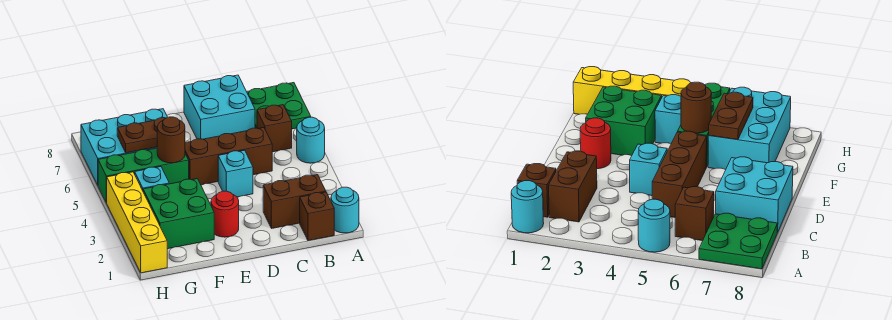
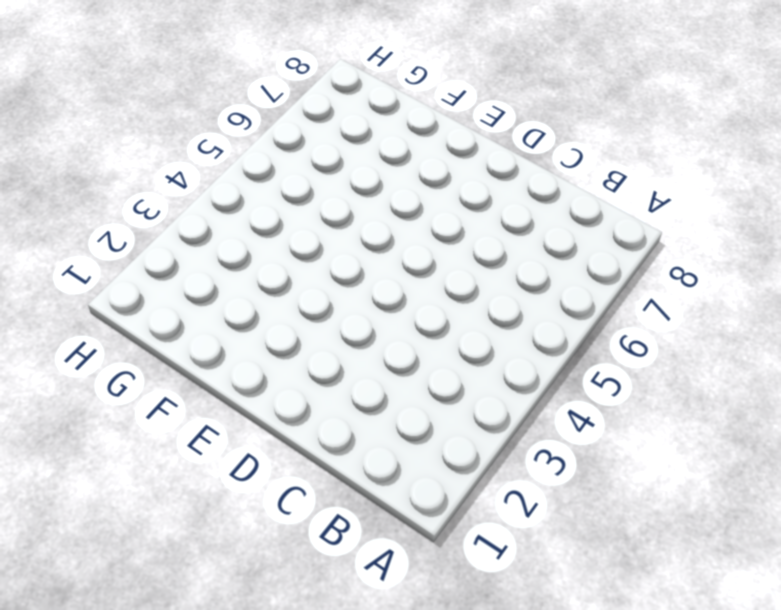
none -> cyan round brick A1 level 1
none -> cyan round brick A5 level 1
none -> green plate A7:B8 level 1

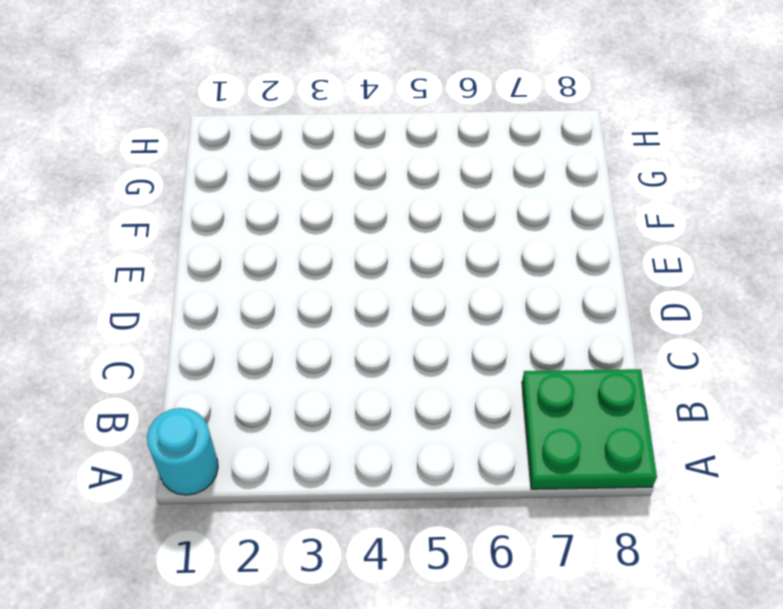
none -> cyan round brick A5 level 1
none -> brown brick B1 level 1
none -> brown brick B2:C2 level 1

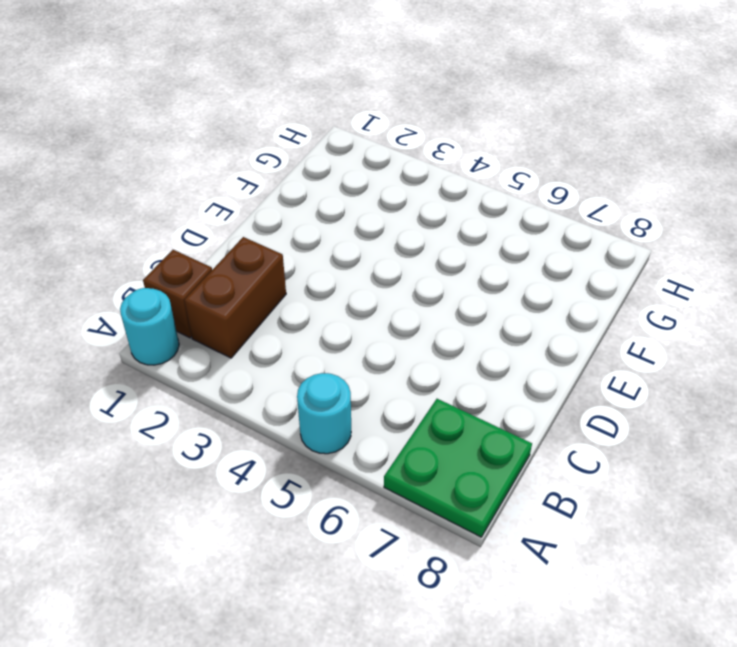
none -> brown brick B6 level 1
none -> brown brick C5:E5 level 1
none -> cyan brick C7:D8 level 1

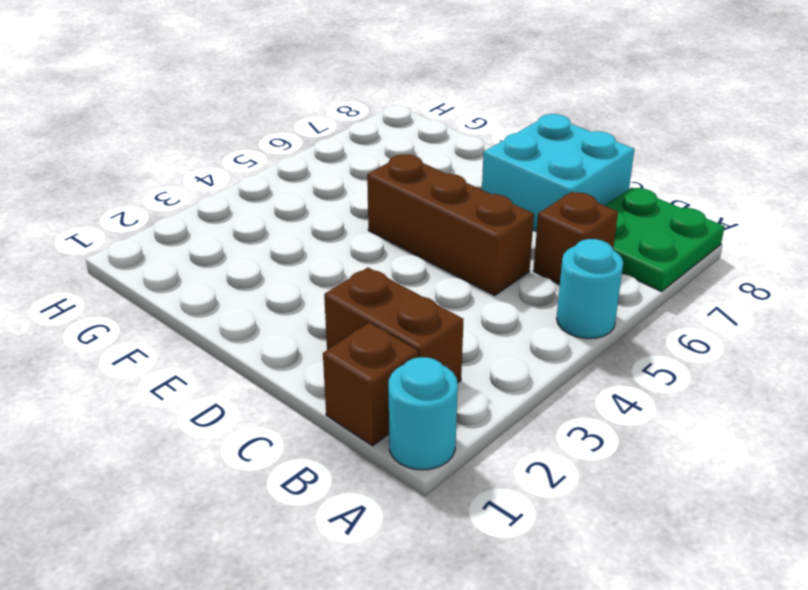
none -> cyan brick D4 level 1
none -> red round brick E2 level 1
none -> green brick F2:G3 level 1

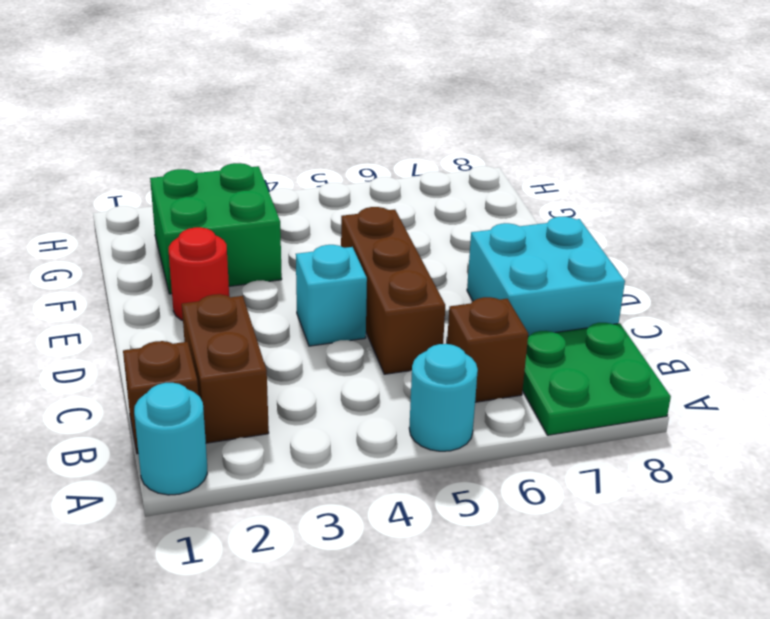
none -> green brick F5:H5 level 1
none -> cyan brick F6:H7 level 1
none -> cyan brick G4 level 1

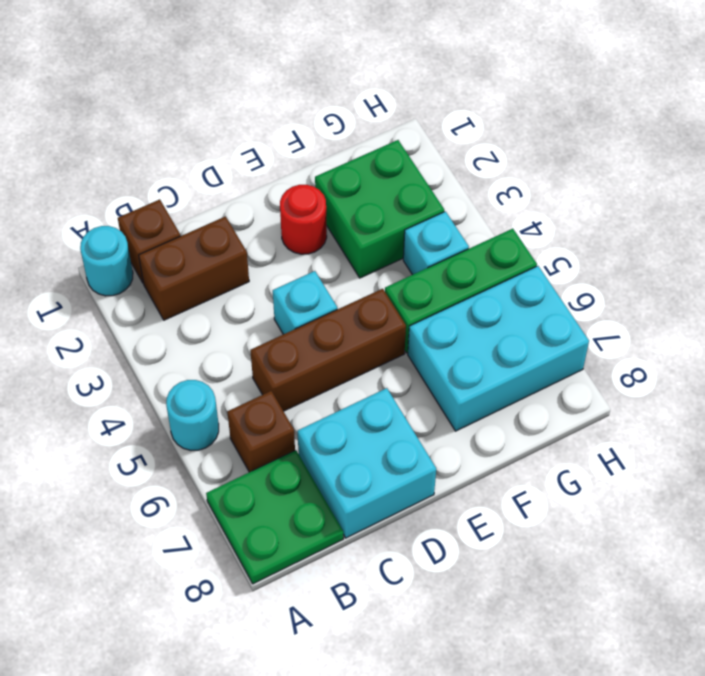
none -> yellow brick H1:H4 level 1
none -> brown round brick F5 level 2
none -> brown plate F6:G6 level 2

